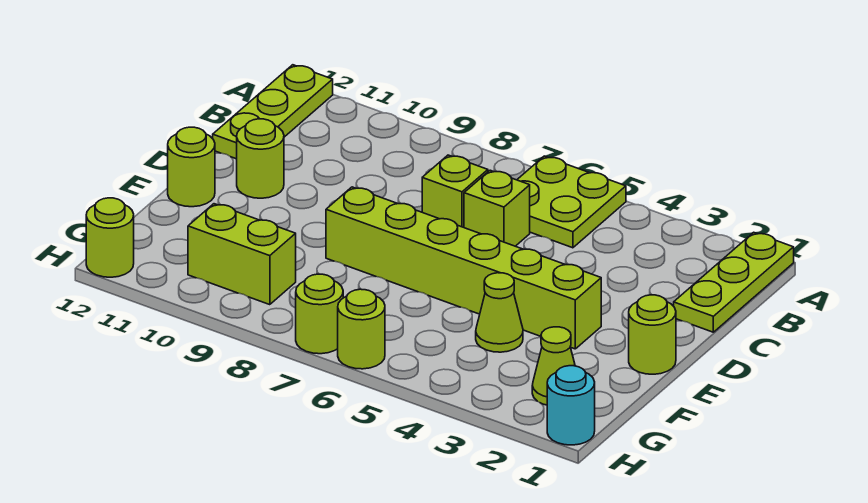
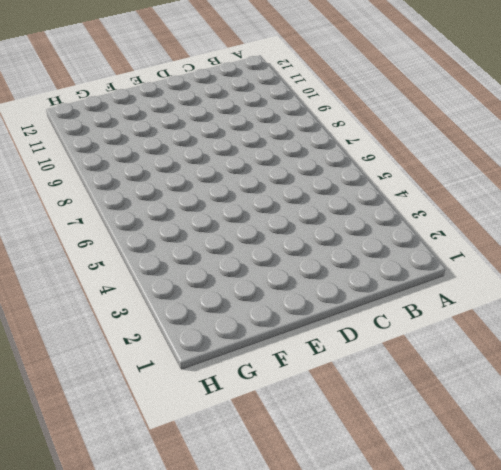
none -> lime plate A1:C1 level 1
none -> lime plate A5:B6 level 1
none -> lime plate A12:C12 level 1

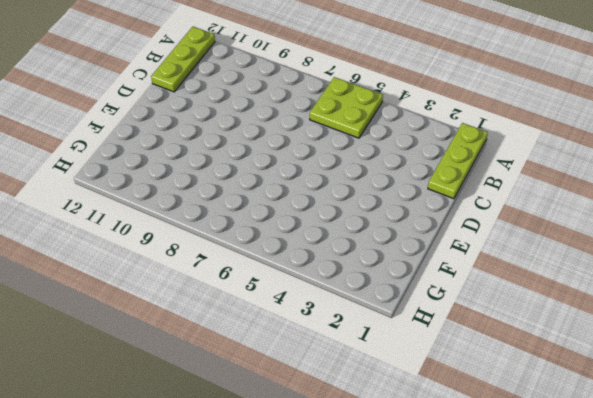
none -> lime brick C6 level 1
none -> lime brick C7 level 1
none -> lime round brick D11 level 1

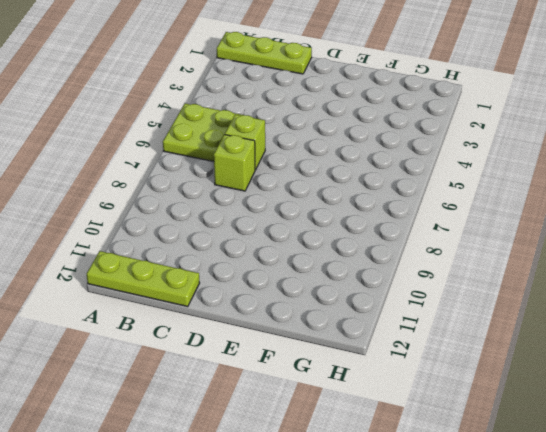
none -> lime round brick D11 level 1
none -> lime round brick E1 level 1
none -> lime brick E3:E8 level 1

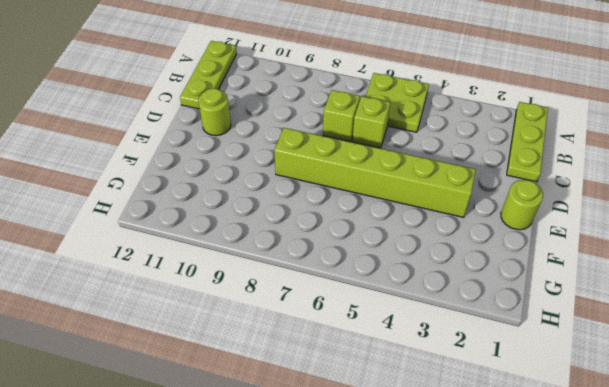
none -> lime round brick E12 level 1
none -> lime cone F4 level 1
none -> lime cone G2 level 1

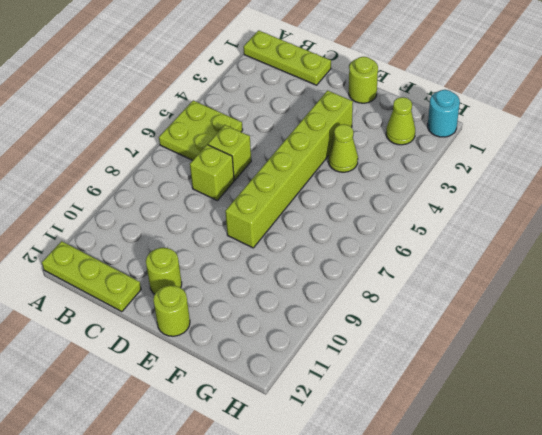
none -> lime brick G9:G10 level 1
none -> lime round brick H6 level 1
none -> lime round brick H7 level 1

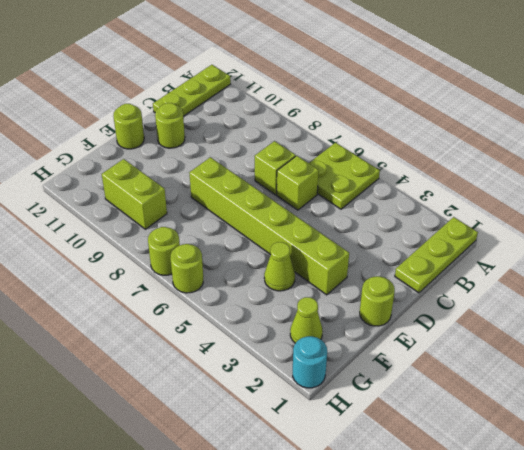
none -> lime round brick H12 level 1

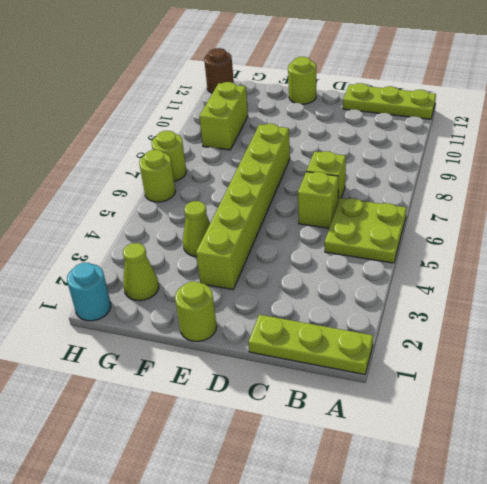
brown round brick H12 level 1 -> lime round brick H12 level 1
none -> lime round brick D11 level 1

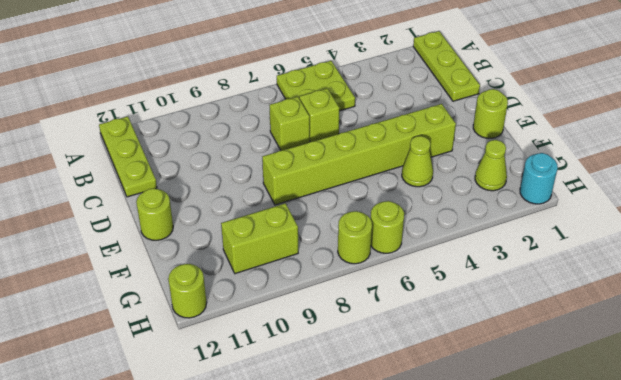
none -> lime round brick D11 level 1

